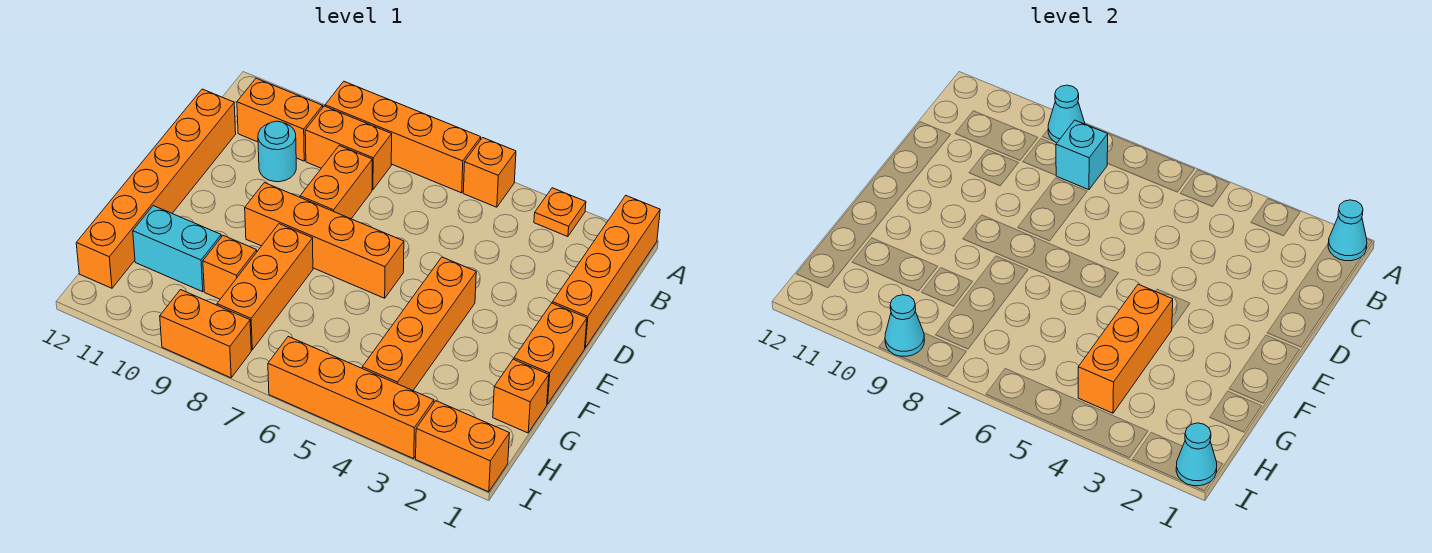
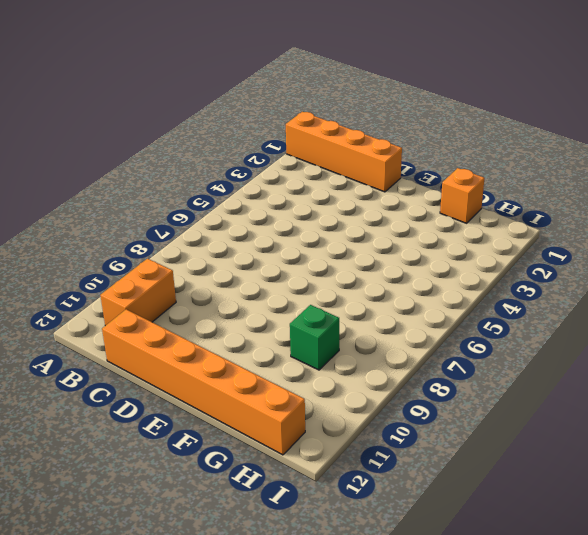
green brick G9 level 1 -> orange brick G9 level 1
none -> orange plate A3 level 1
none -> orange brick A5 level 1
none -> orange brick A6:A9 level 1

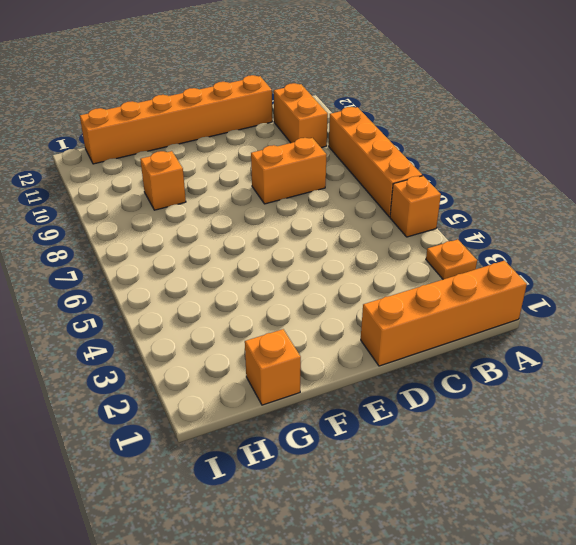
none -> orange brick B8:B9 level 1
none -> cyan round brick C10 level 1
none -> orange brick E1:F1 level 1

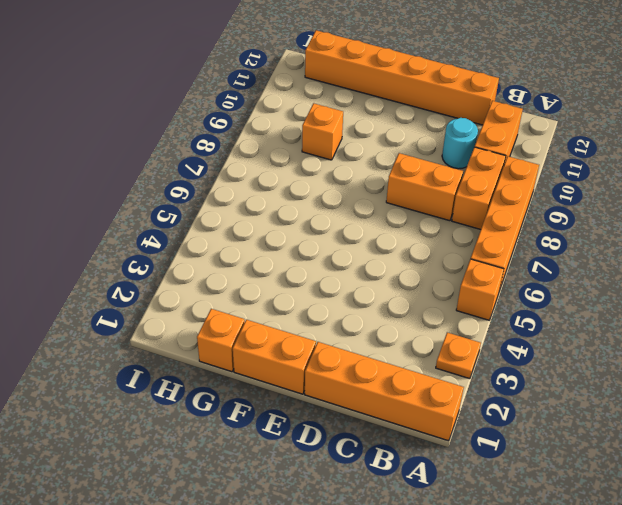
none -> orange brick E4:H4 level 1
none -> orange brick E6:E9 level 1
none -> orange brick F8:H8 level 1

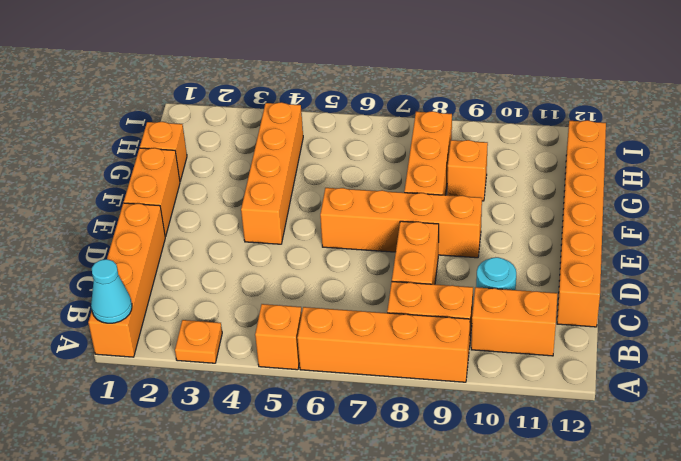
none -> cyan brick G10:G11 level 1
none -> orange brick I1:I2 level 1
none -> orange brick I3:I6 level 1

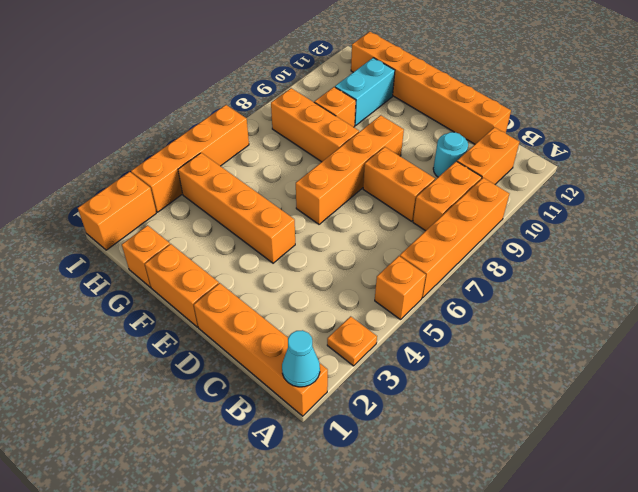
none -> orange brick I8:I9 level 1
none -> cyan cone A9 level 2
none -> cyan brick B8 level 2

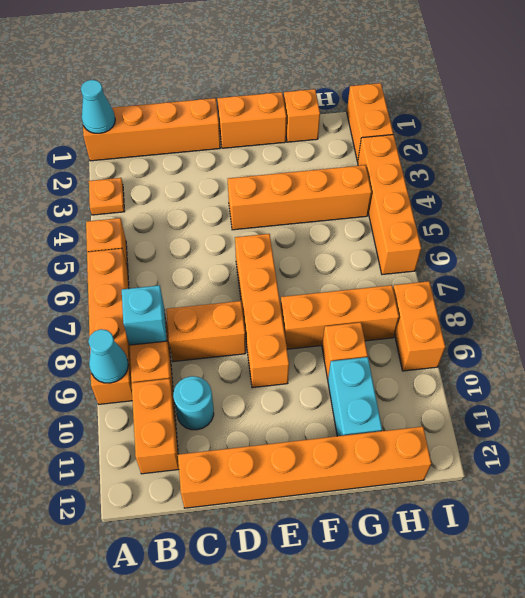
none -> orange brick F4:H4 level 2
none -> cyan cone I1 level 2
none -> cyan cone I9 level 2

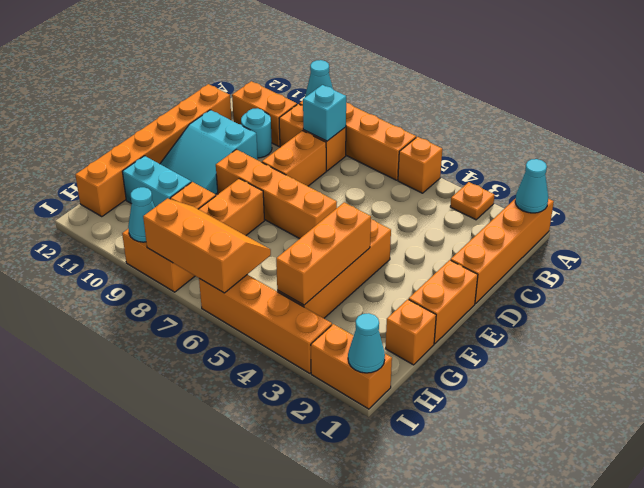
cyan slope D10:F11 level 1 top D -> none
orange slope H6:I8 level 2 top I -> none

